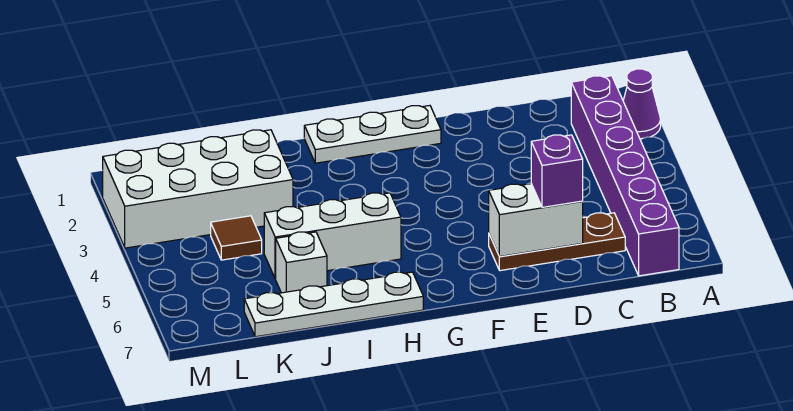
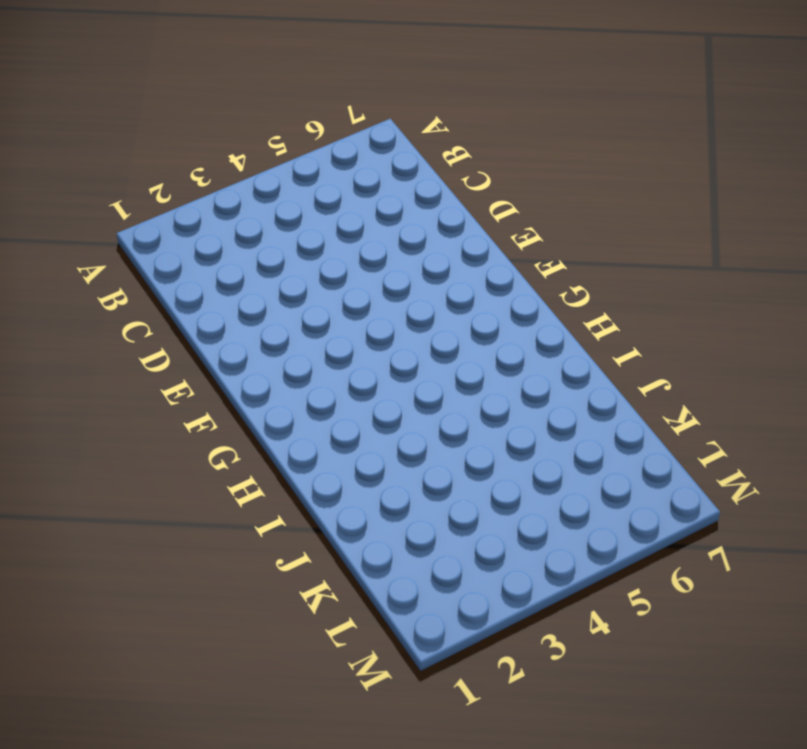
none -> purple cone A2 level 1
none -> purple brick B2:B7 level 1

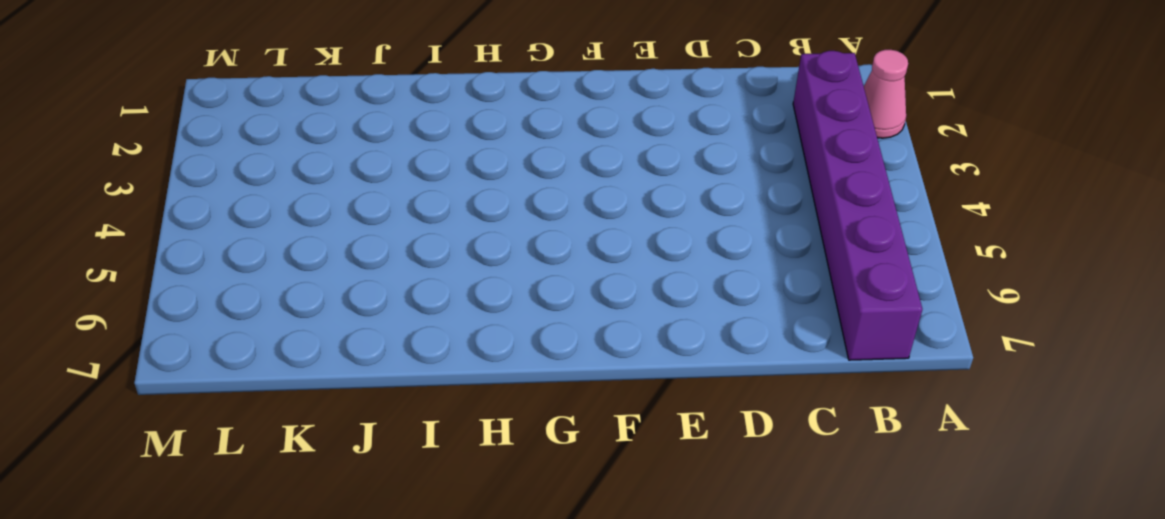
pink cone A2 level 1 -> purple cone A2 level 1
none -> brown plate C6:E6 level 1
none -> white plate F1:H1 level 1

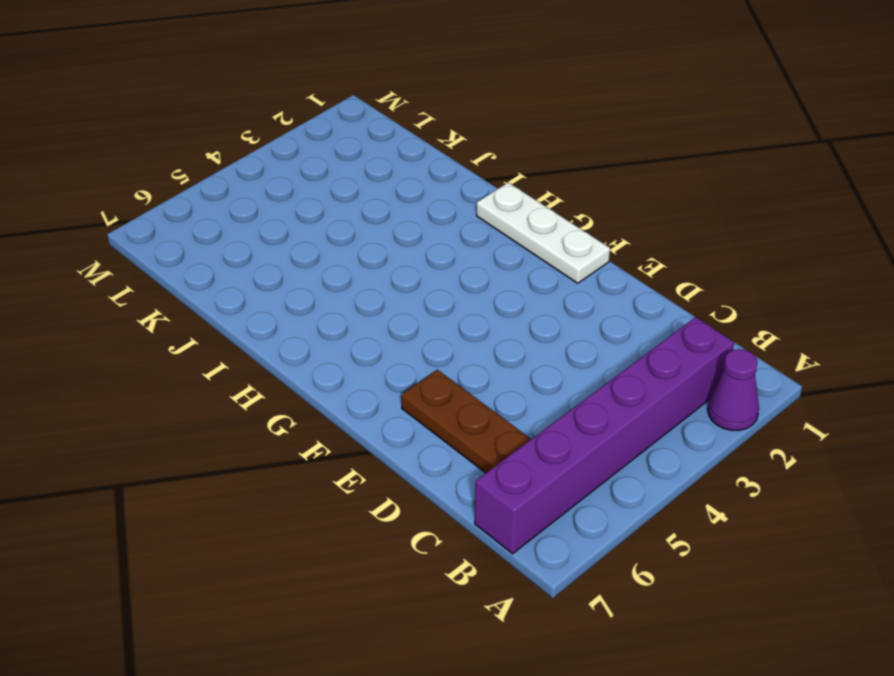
none -> white brick H5:J5 level 1
none -> white plate H7:K7 level 1

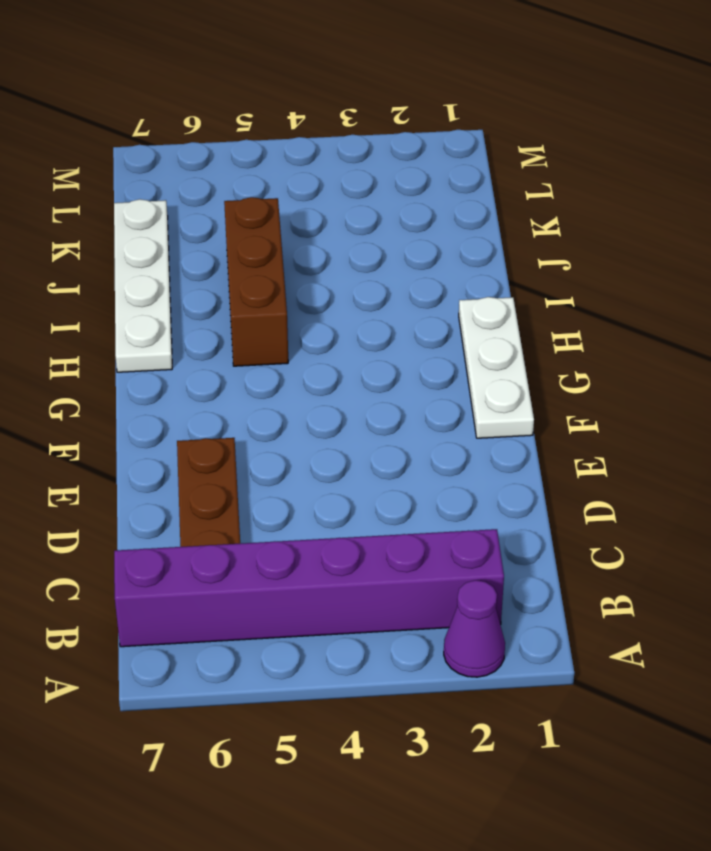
brown brick H5:J5 level 1 -> white brick H5:J5 level 1
none -> white brick J2:M3 level 1
none -> white brick J6 level 1

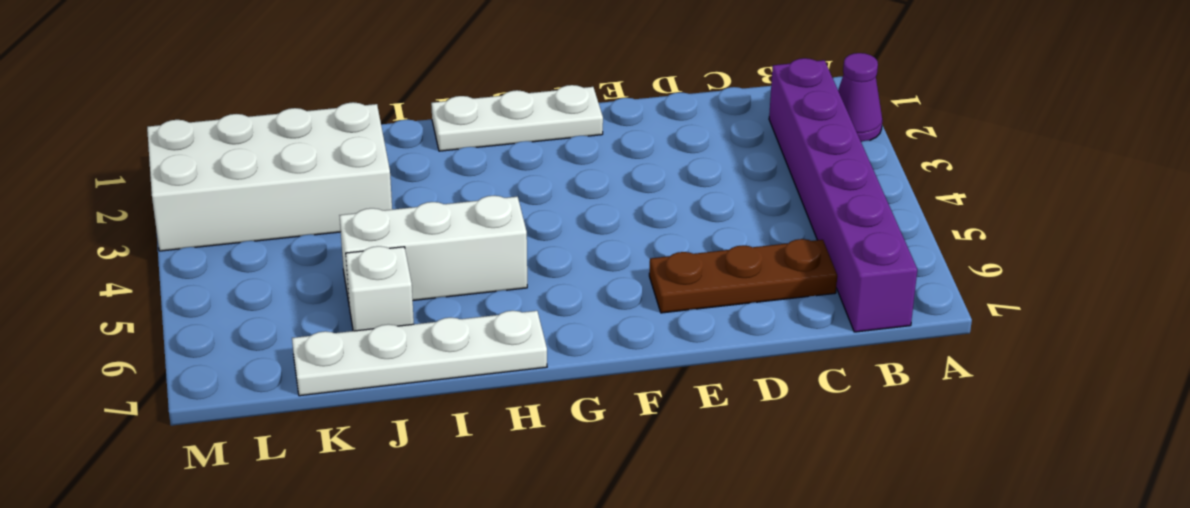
none -> brown tile K4 level 1
none -> white brick D6:E6 level 2

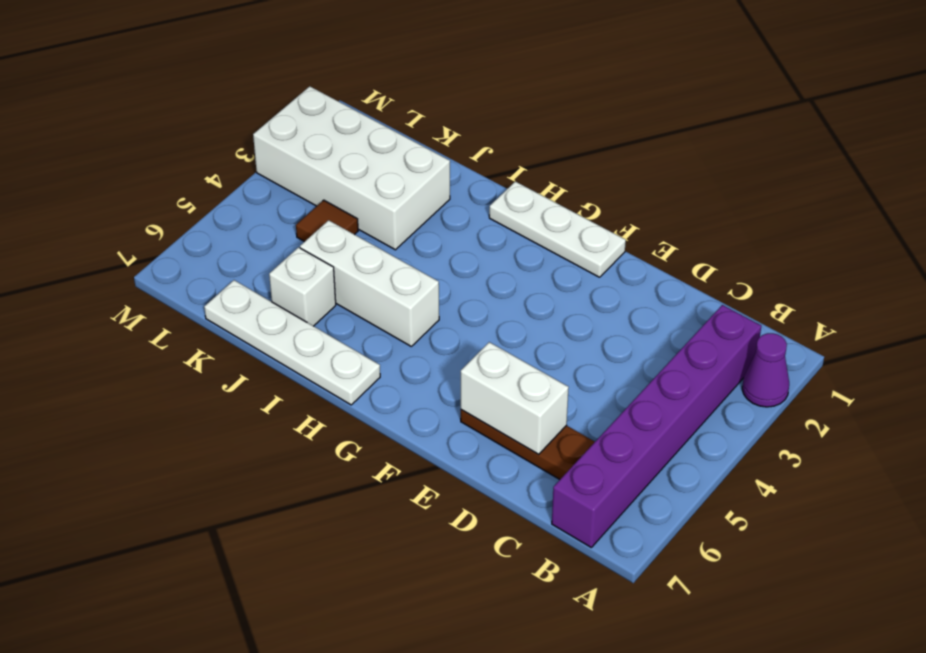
none -> purple brick D6 level 3

